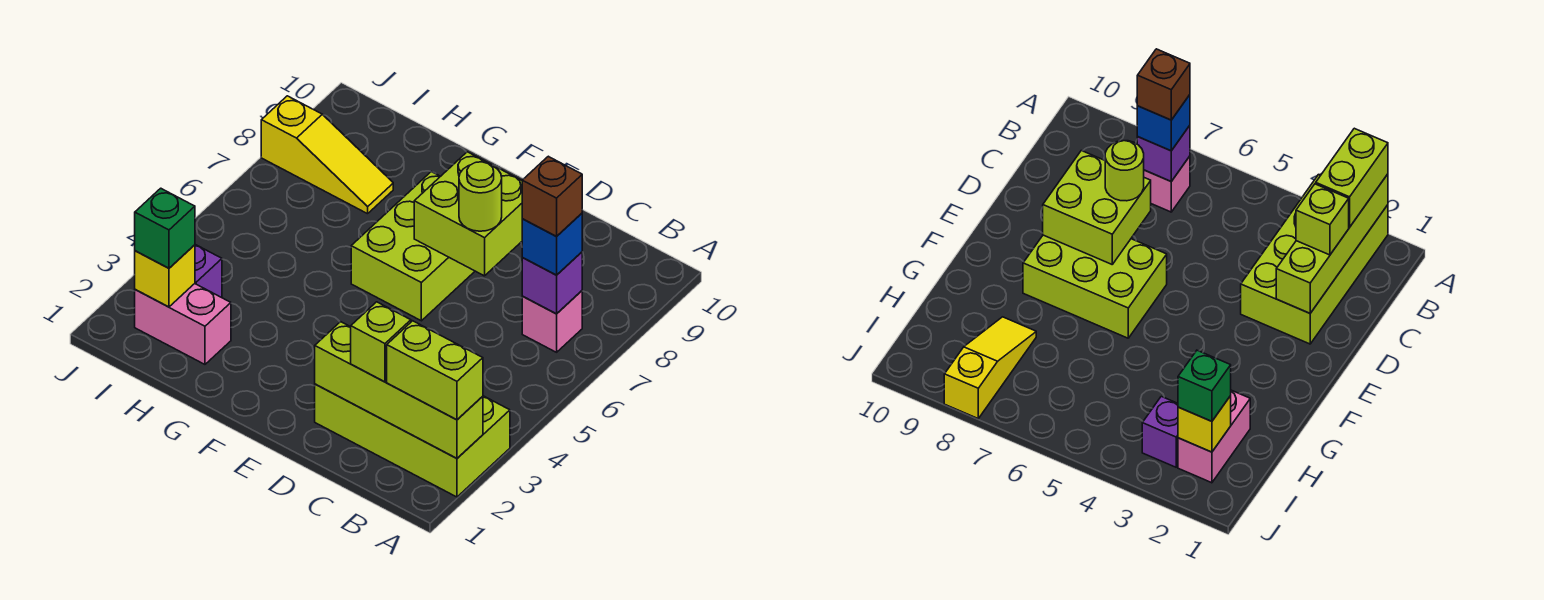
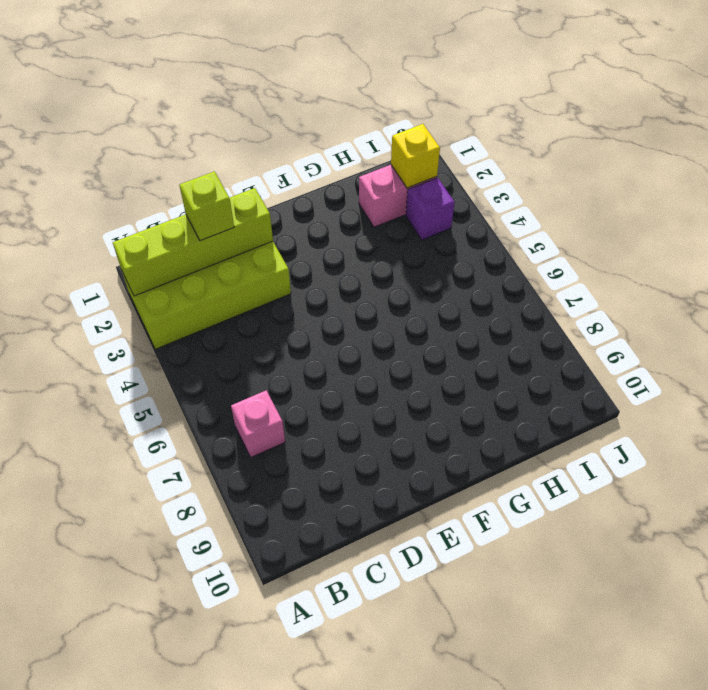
none -> lime brick E6:F8 level 1
none -> yellow slope H8:J8 level 1 top J
none -> purple brick B7 level 2

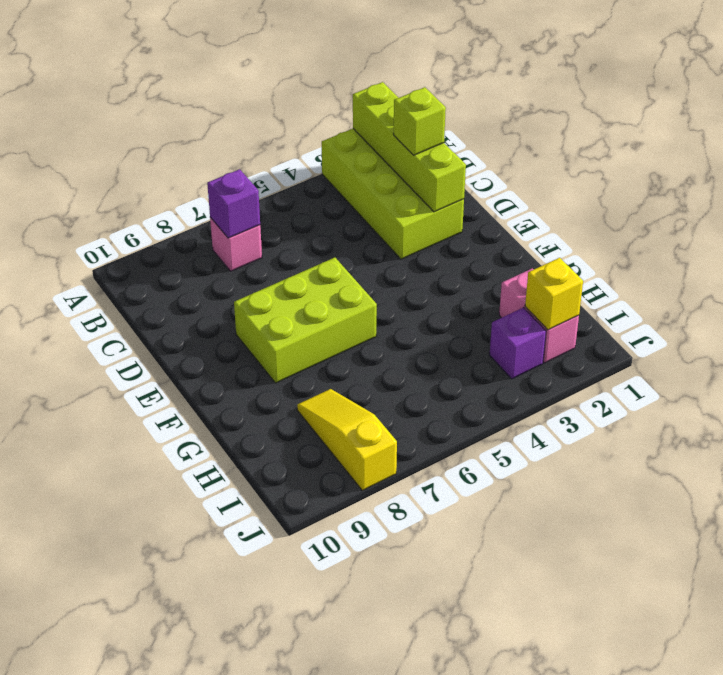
none -> lime brick D7:E8 level 2
none -> lime brick A2:B2 level 3
none -> blue brick B7 level 3

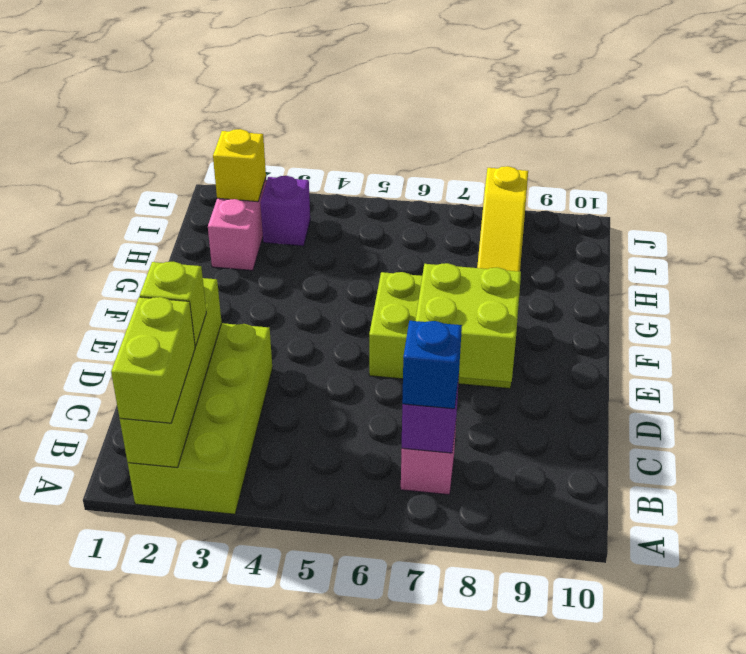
none -> lime round brick D7 level 3
none -> green brick I2 level 3
none -> brown brick B7 level 4

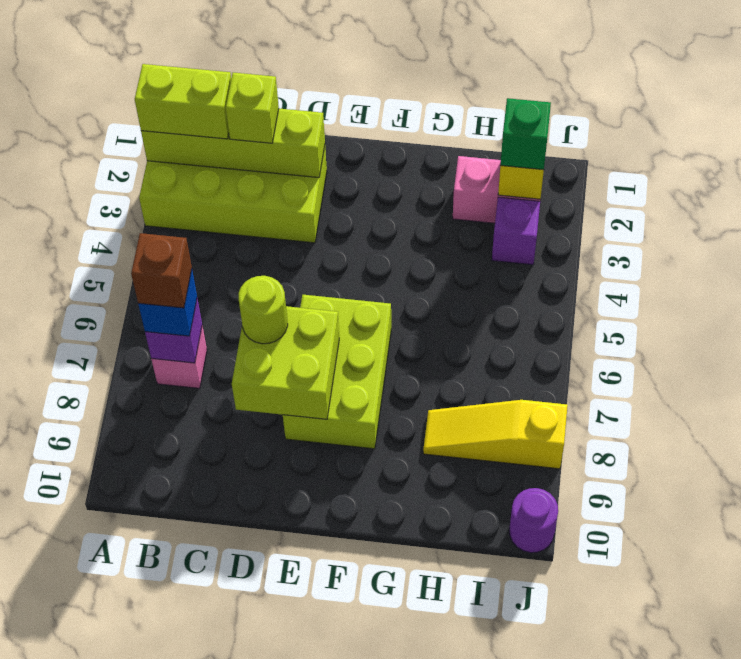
purple round brick J10 level 1 -> none

